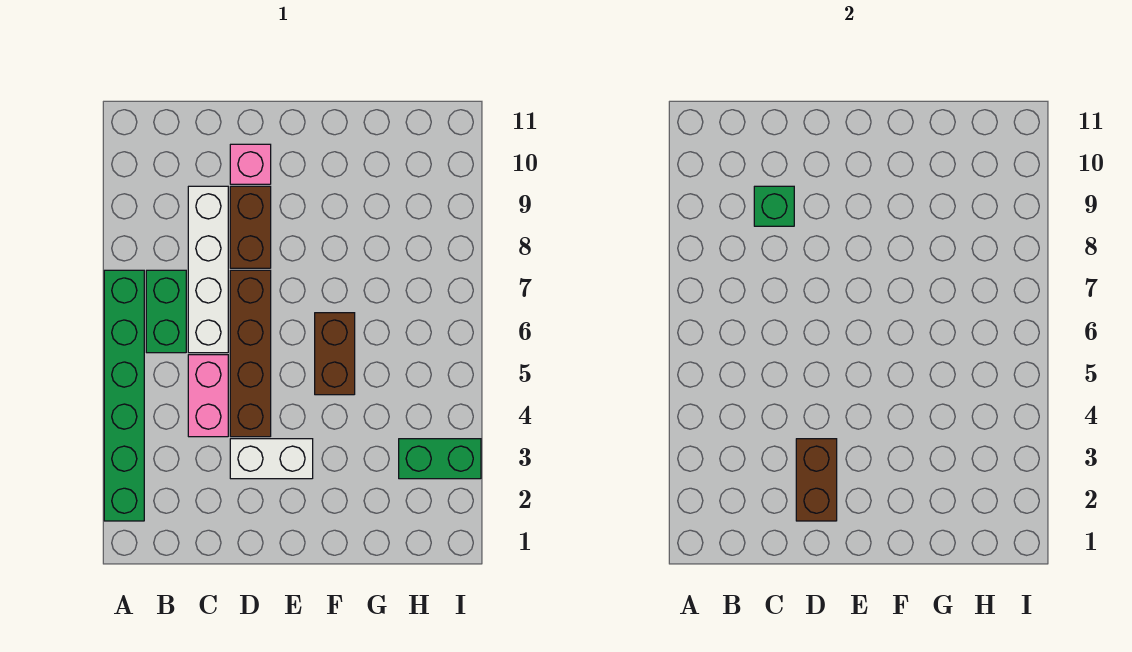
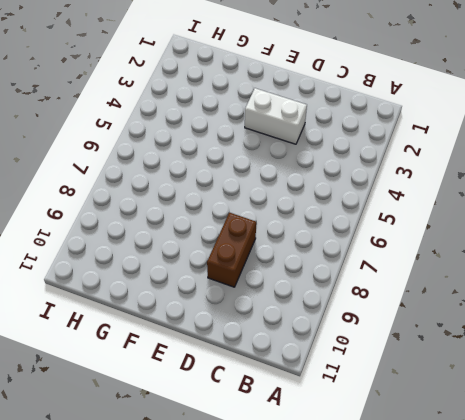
none -> green brick A2:A7 level 1
none -> green brick B6:B7 level 1
none -> pink brick C4:C5 level 1

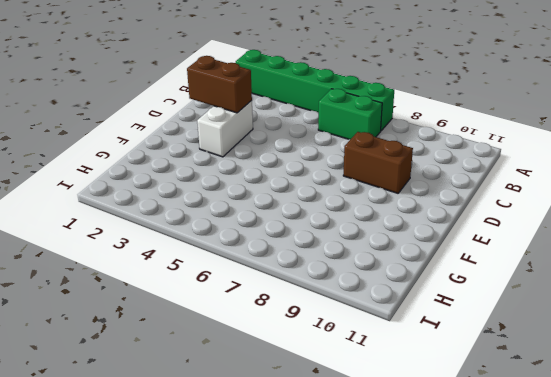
none -> pink brick C4:C5 level 1
none -> white brick C6:C9 level 1
none -> brown brick D4:D7 level 1

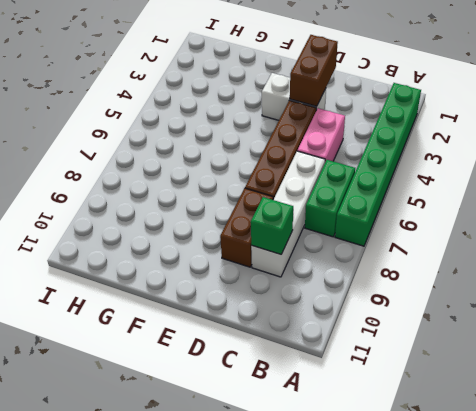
none -> pink brick D10 level 1
none -> brown brick F5:F6 level 1
none -> green brick H3:I3 level 1

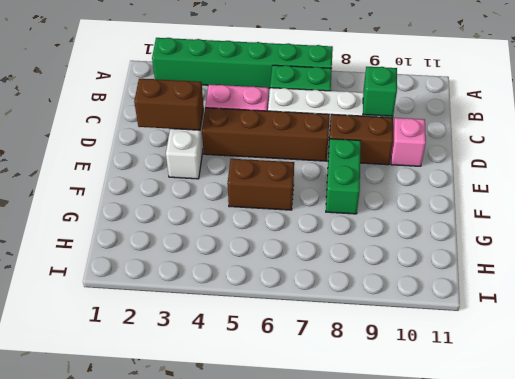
green brick E8:F8 level 1 -> green brick H3:I3 level 1

